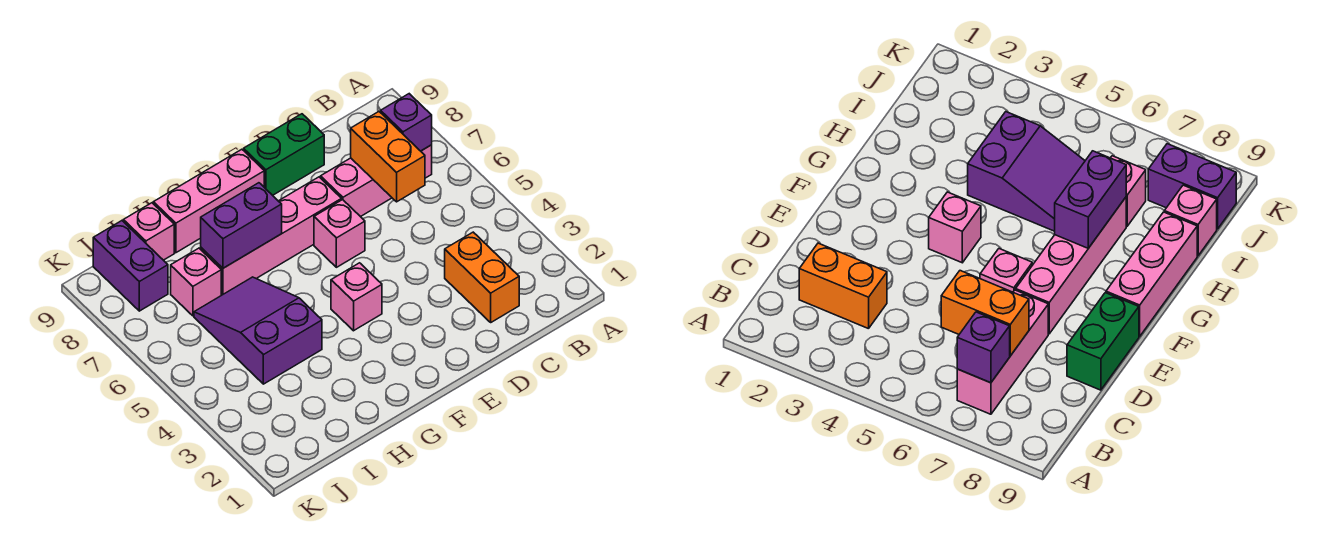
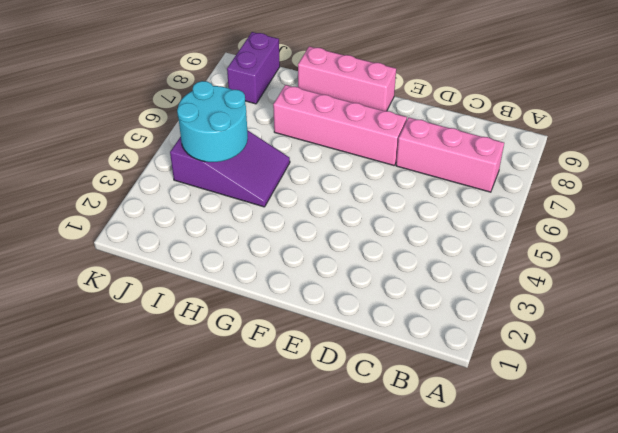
purple slope H4:J5 level 1 top J -> purple slope H4:I6 level 1 top 4
cyan round brick I4:J5 level 2 -> none
none -> orange brick C2:C3 level 1
none -> green brick D9:E9 level 1
none -> pink brick E6 level 1

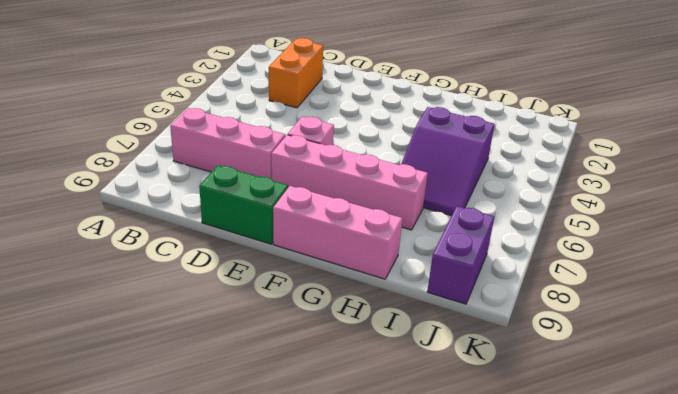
none -> pink brick F4 level 1
none -> pink brick I7 level 1
none -> pink brick I9 level 1

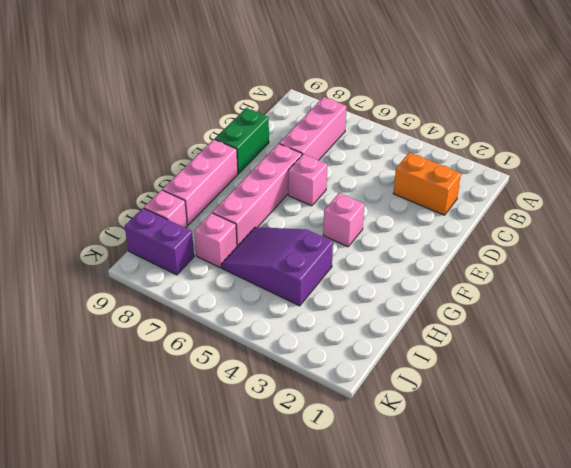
none -> purple brick B7 level 2
none -> orange brick C6:C7 level 2
none -> purple brick G7:H7 level 2

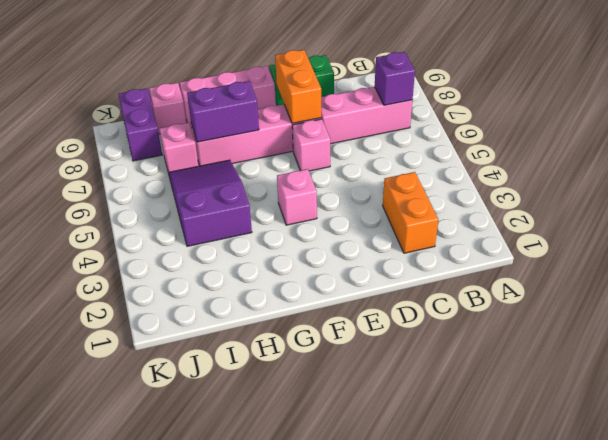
orange brick E7:E8 level 2 -> orange brick C6:C7 level 2

